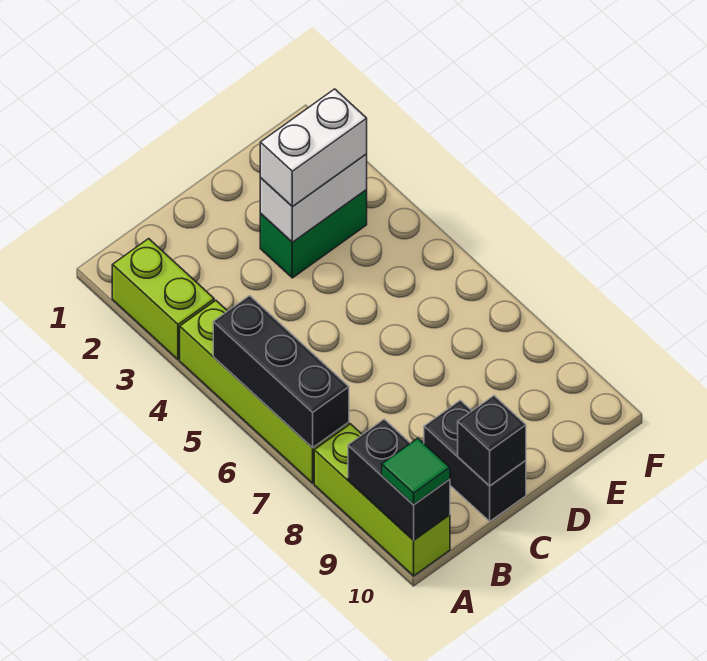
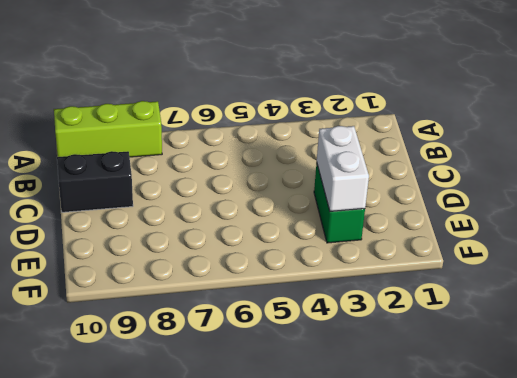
none -> lime brick A2:A3 level 1
none -> lime brick A4:A7 level 1

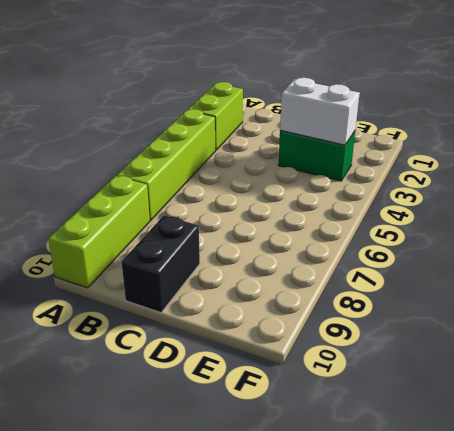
none -> black brick A5:A7 level 2
none -> black brick A9:A10 level 2

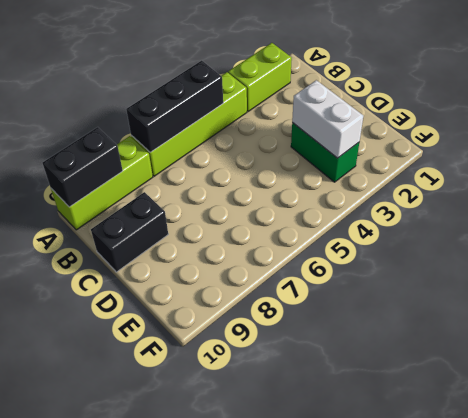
none -> black brick C10 level 2
none -> green tile A10 level 3

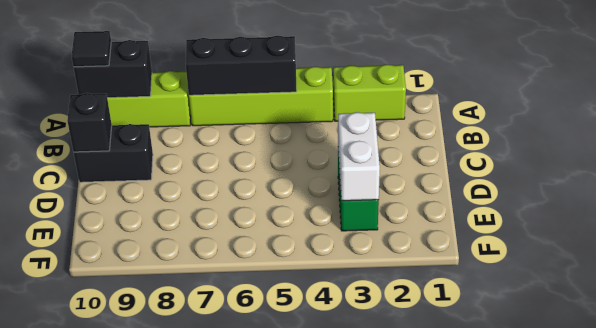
black tile A10 level 3 -> green tile A10 level 3
none -> white brick D3:E3 level 3

